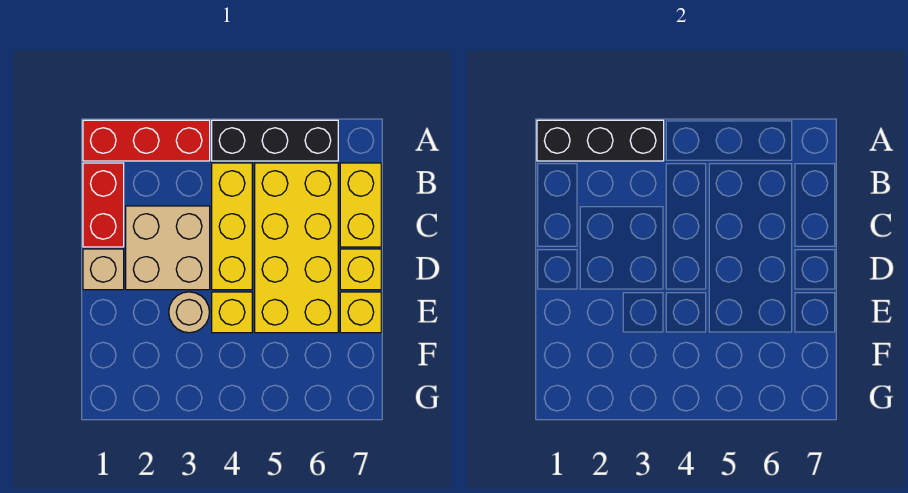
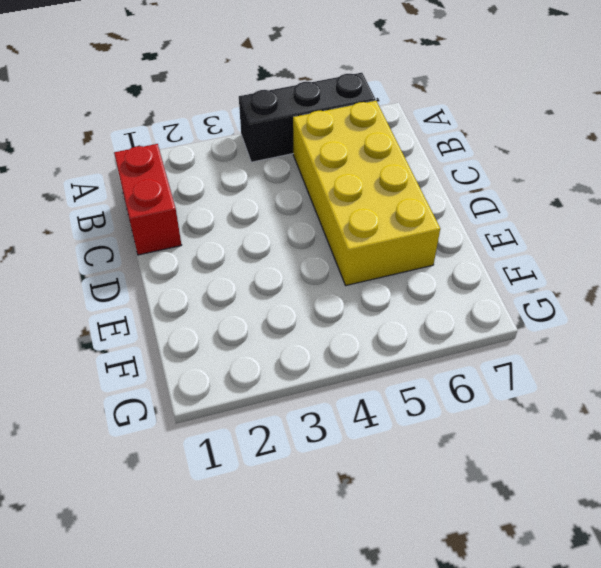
none -> red brick A1:A3 level 1
none -> yellow brick B4:D4 level 1
none -> yellow brick B7:C7 level 1

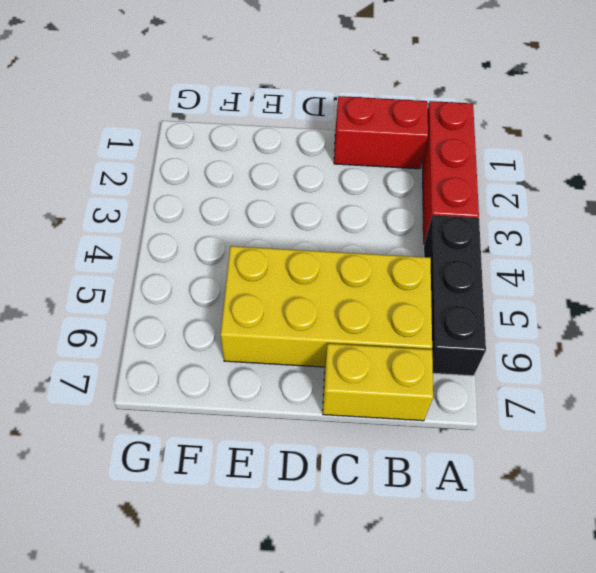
none -> yellow brick B4:D4 level 1
none -> tan brick C2:D3 level 1
none -> tan brick D1 level 1

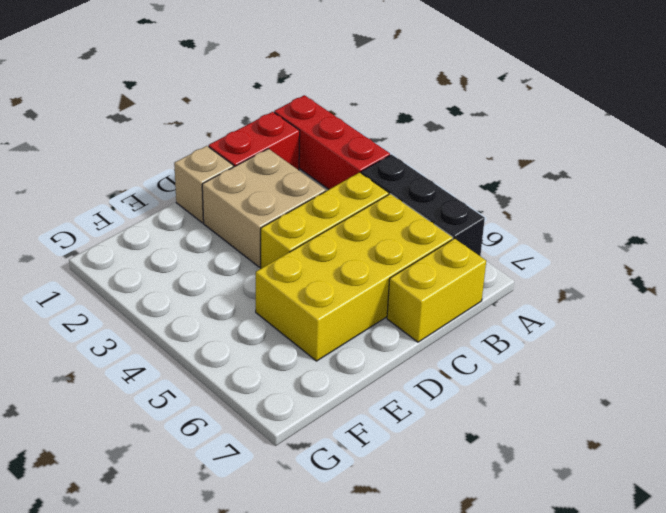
none -> yellow brick D7 level 1
none -> tan round brick E3 level 1
none -> yellow brick E4 level 1

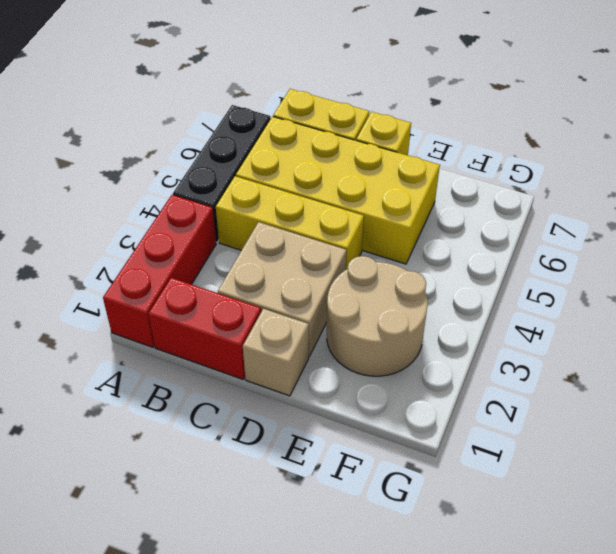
tan round brick E2:F3 level 1 -> tan round brick E3 level 1
none -> yellow brick E4 level 1
none -> yellow brick E7 level 1
none -> black brick A1:A3 level 2

